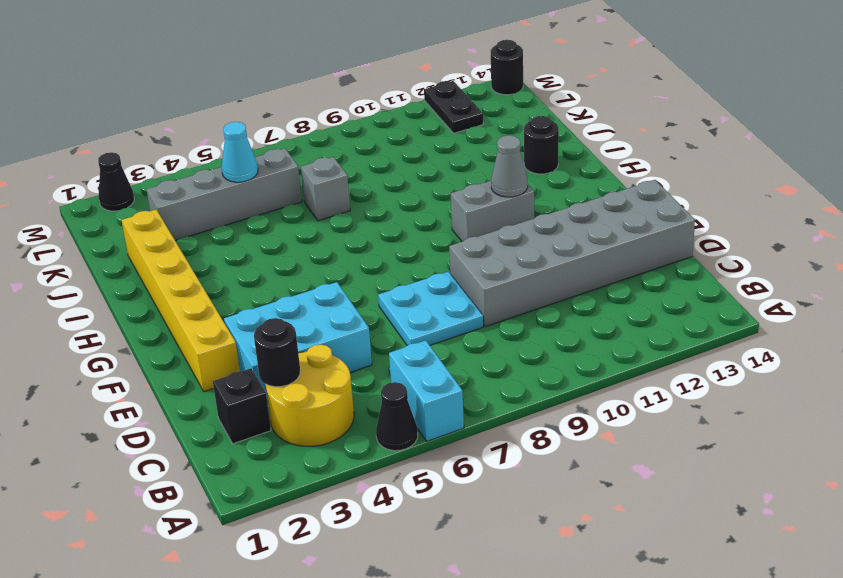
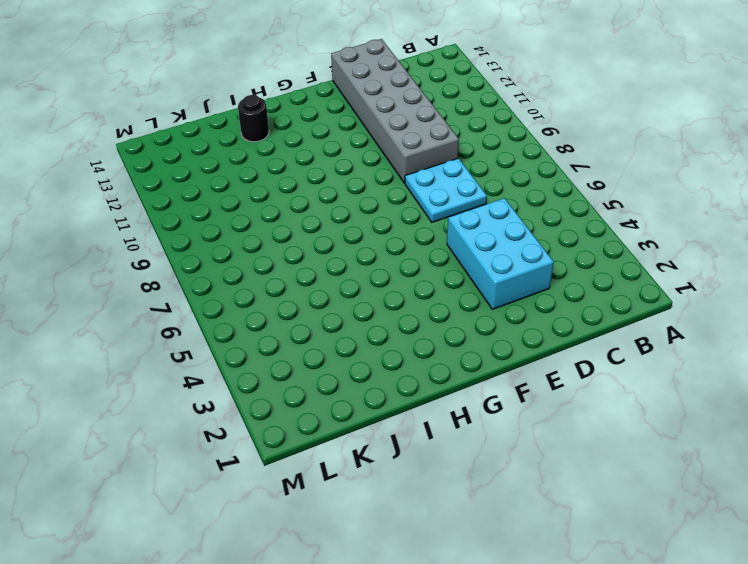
none -> black cone A5 level 1
none -> cyan brick A6:B6 level 1
none -> yellow round brick B3:C4 level 1

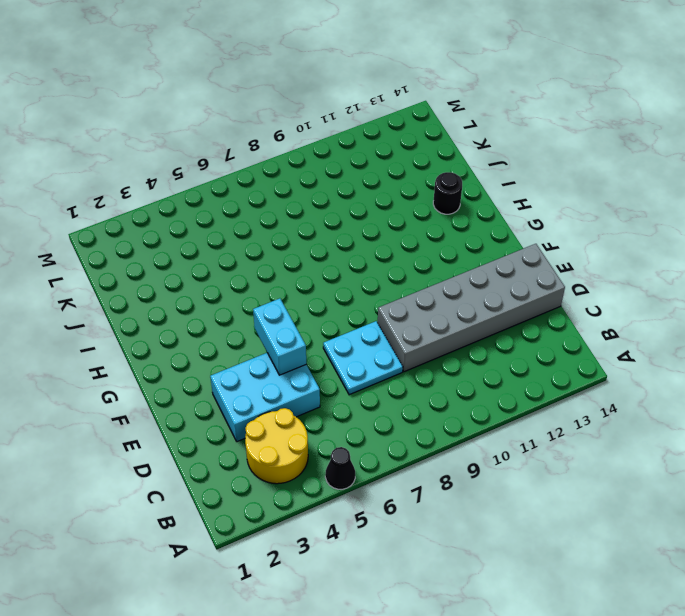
cyan brick E5:F5 level 2 -> cyan brick A6:B6 level 1
none -> black brick C2 level 1
none -> yellow brick E2:J2 level 1
none -> grey brick G10:G11 level 1

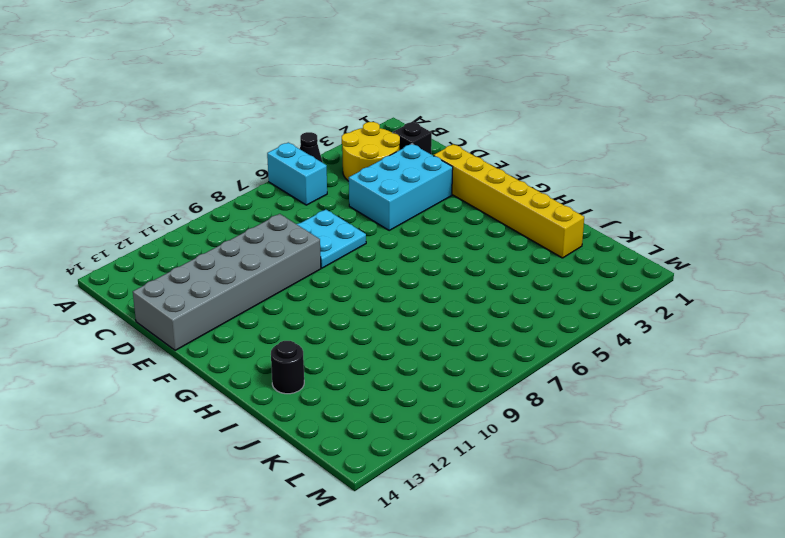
none -> grey brick G10:G11 level 1
none -> grey brick J7 level 1
none -> grey brick K3:K6 level 1

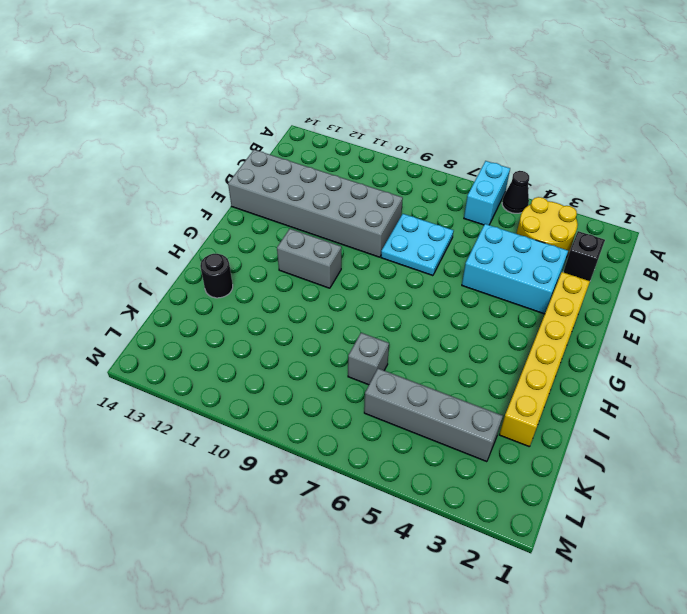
none -> black plate L12:M12 level 1
none -> black cone M2 level 1
none -> black round brick M14 level 1

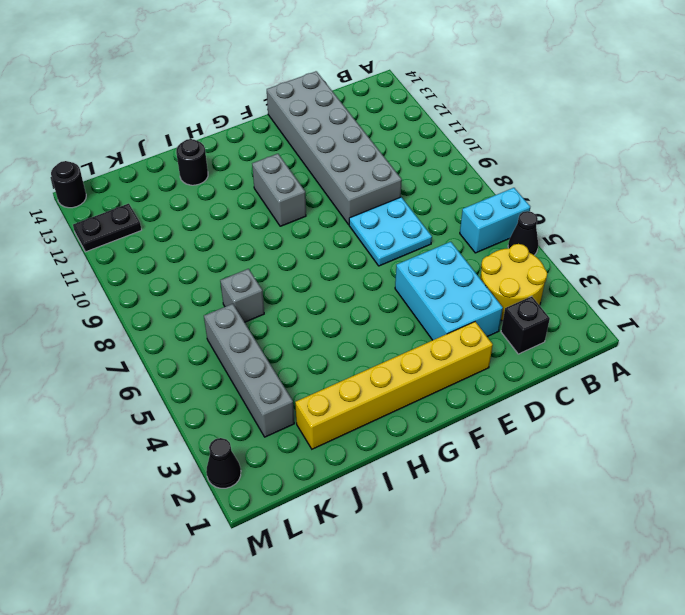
none -> black round brick C3 level 2
none -> grey cone G11 level 2
none -> cyan cone K5 level 2

